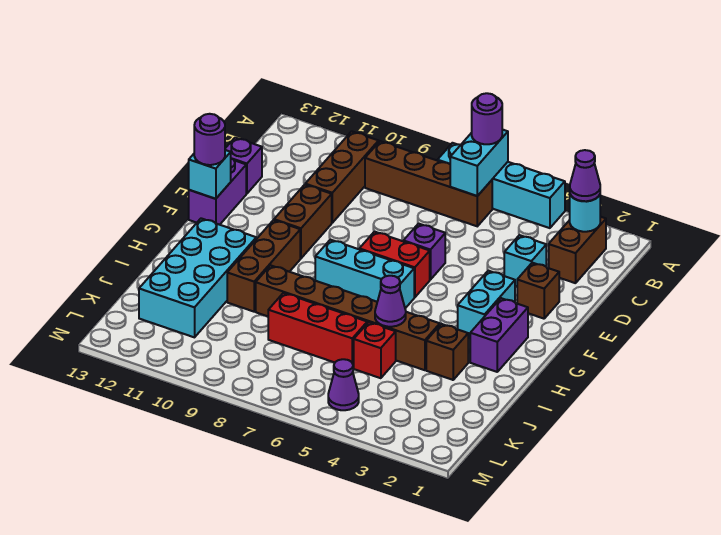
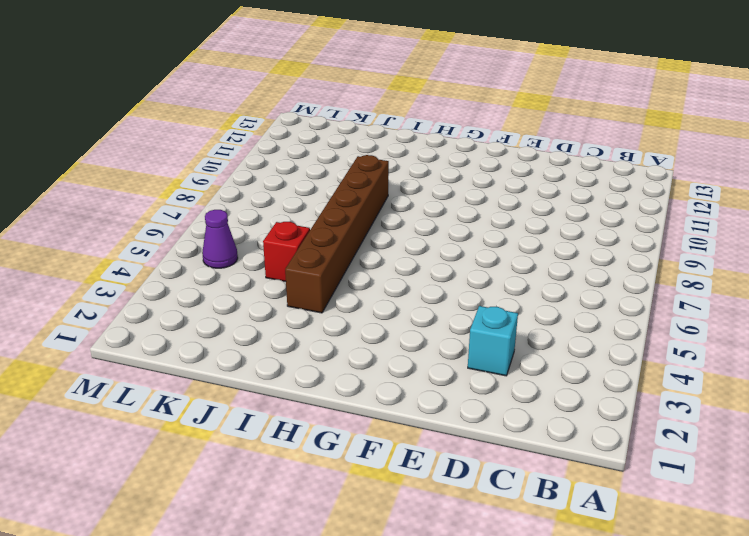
none -> cyan brick A4:A7 level 1
none -> brown brick B2:C2 level 1
none -> brown brick B6:B9 level 1

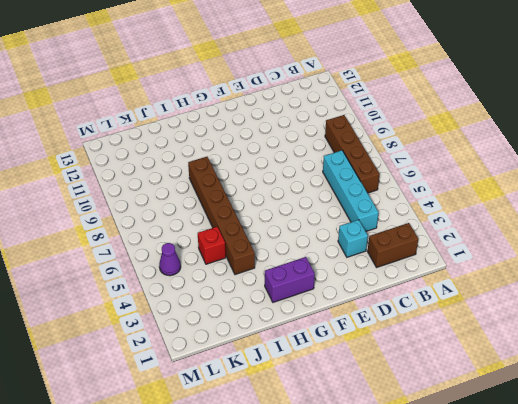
cyan brick C4:C7 level 1 -> cyan brick A4:A7 level 1
none -> brown brick B10:D10 level 1
none -> purple brick D13 level 1
none -> brown brick E2 level 1

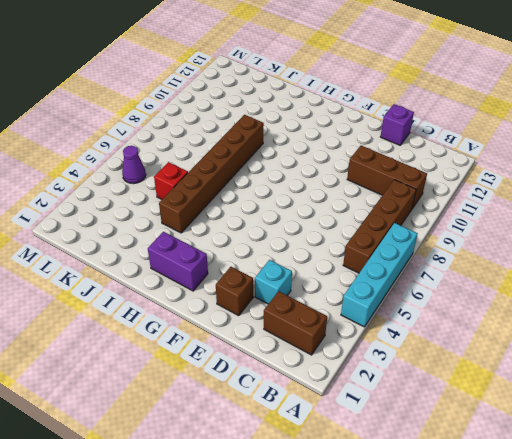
none -> purple brick E6 level 1
none -> brown brick E10:F10 level 1
none -> purple brick E13:F13 level 1

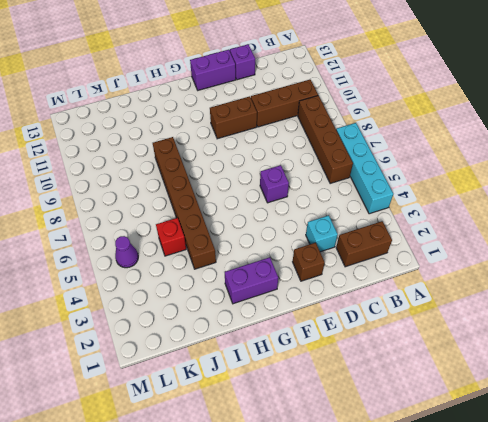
none -> cyan brick F3:G3 level 1
none -> red brick F6:F7 level 1
none -> cyan brick G6:G8 level 1

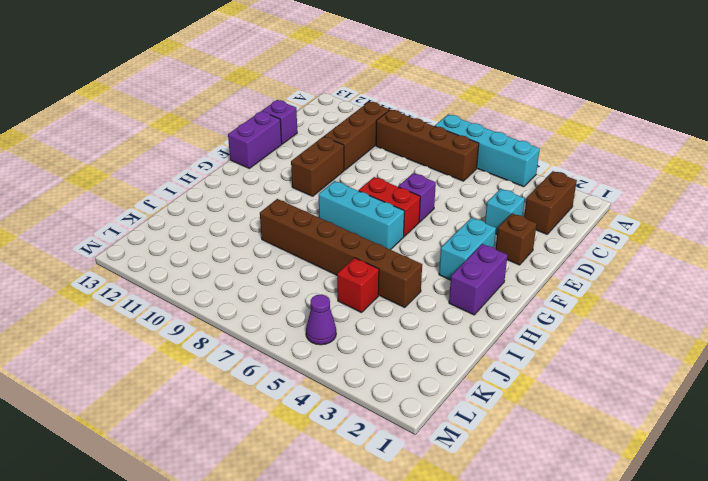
none -> brown brick G10:I10 level 1
none -> cyan brick H11:K12 level 1
none -> brown brick I3 level 1

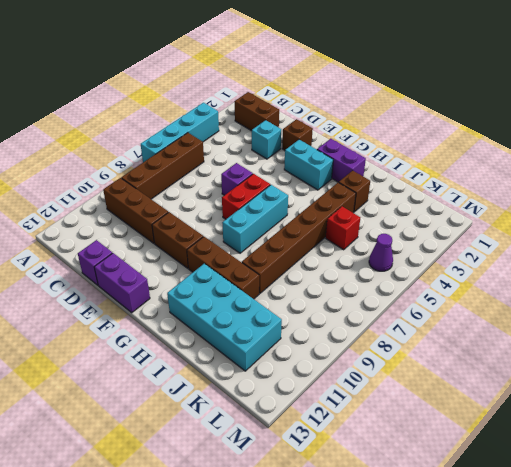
none -> red brick J6:J8 level 1
none -> cyan brick A6:B6 level 2
none -> cyan round brick B2 level 2

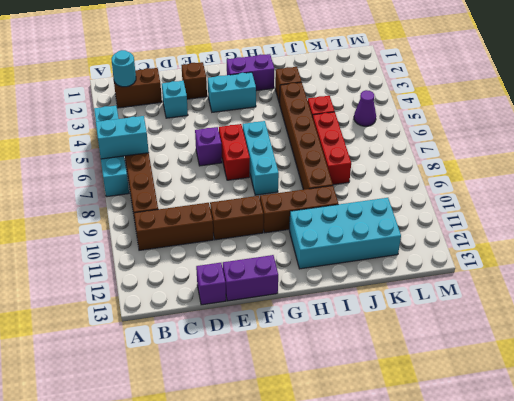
none -> cyan brick F13 level 2
none -> purple cone I5 level 2
none -> purple round brick A6 level 3

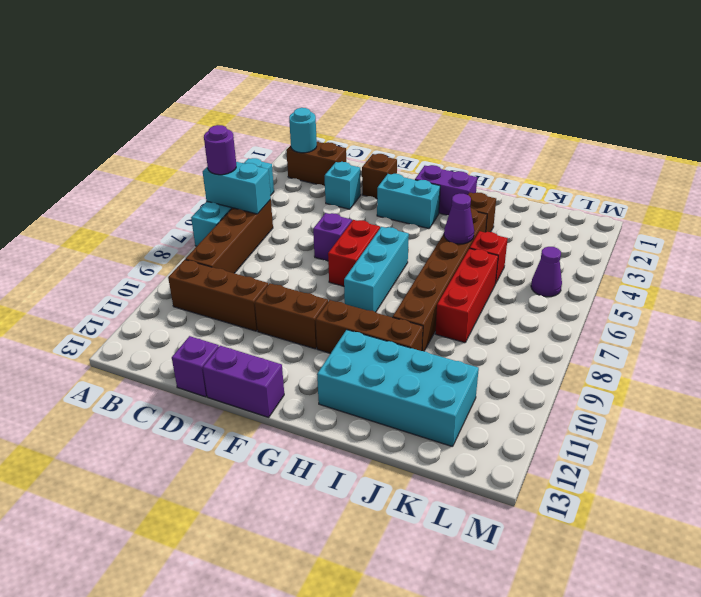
none -> cyan brick F13 level 2
none -> purple cone B2 level 3
none -> purple round brick F13 level 3

